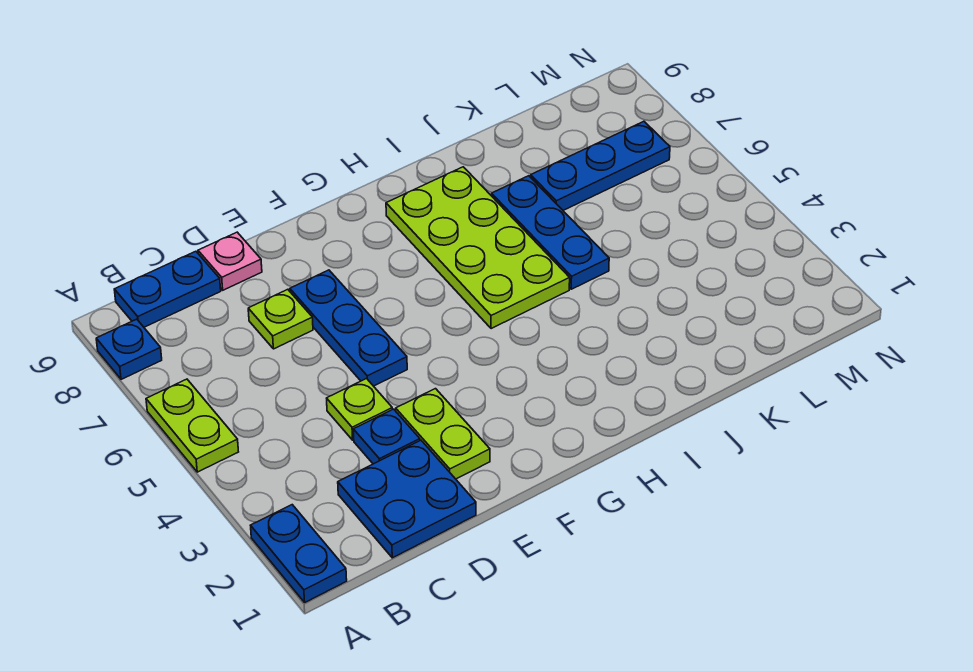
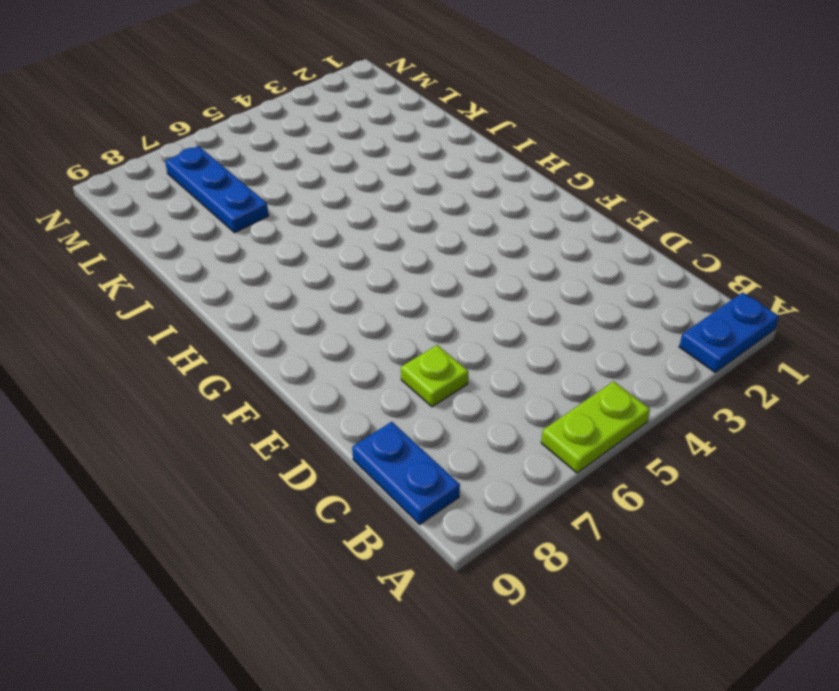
none -> blue plate A8 level 1
none -> blue plate C1:D2 level 1
none -> blue plate D3 level 1

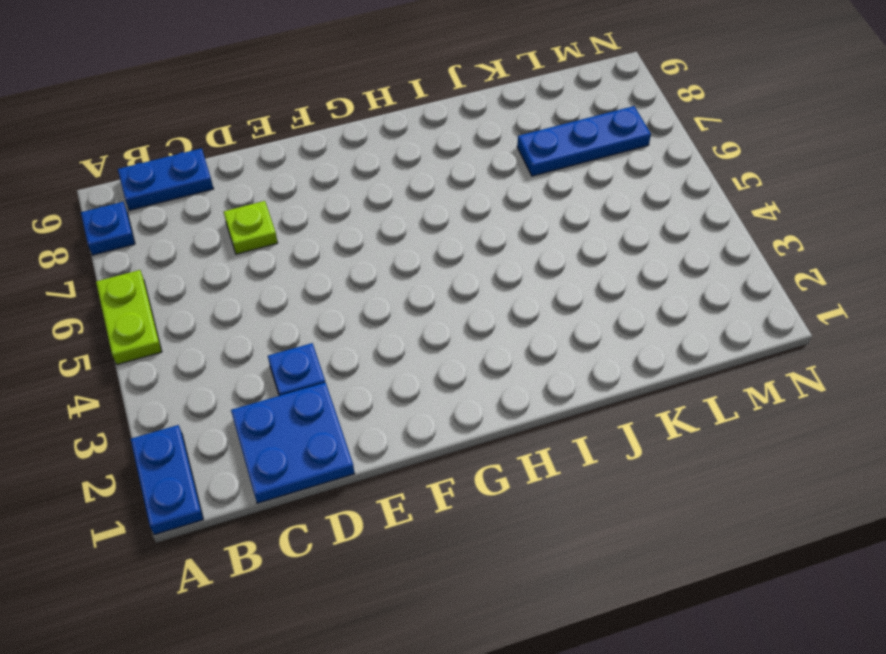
none -> lime plate D4 level 1
none -> pink plate D9 level 1
none -> lime plate E2:E3 level 1

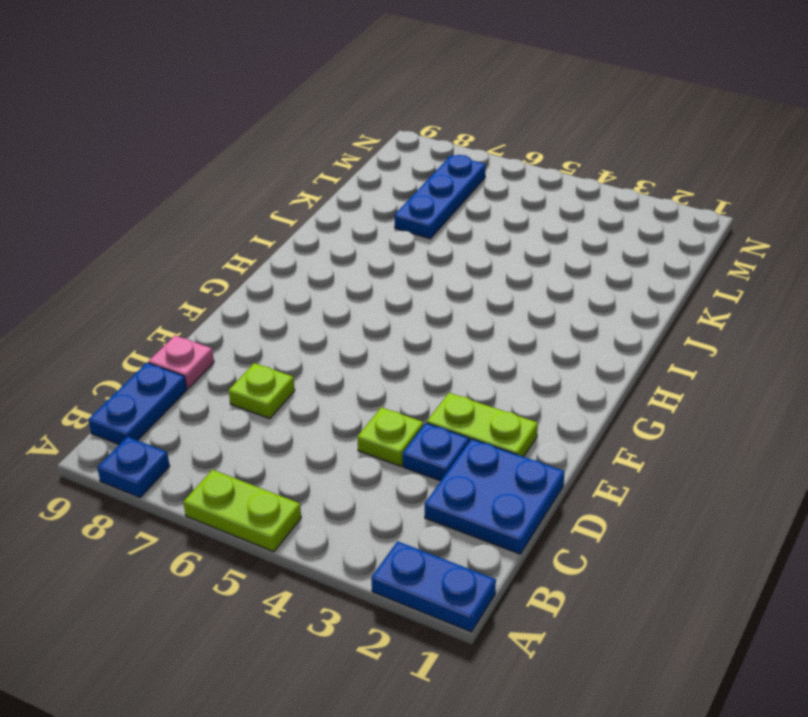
none -> blue plate E5:E7 level 1
none -> lime plate H5:I8 level 1
none -> blue plate J5:J7 level 1

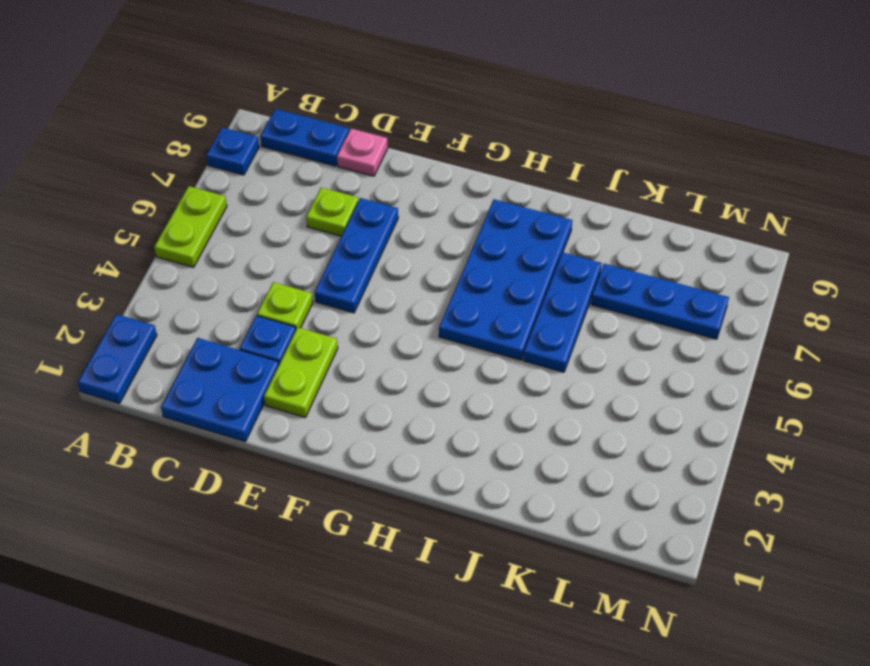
blue plate H5:I8 level 1 -> lime plate H5:I8 level 1

